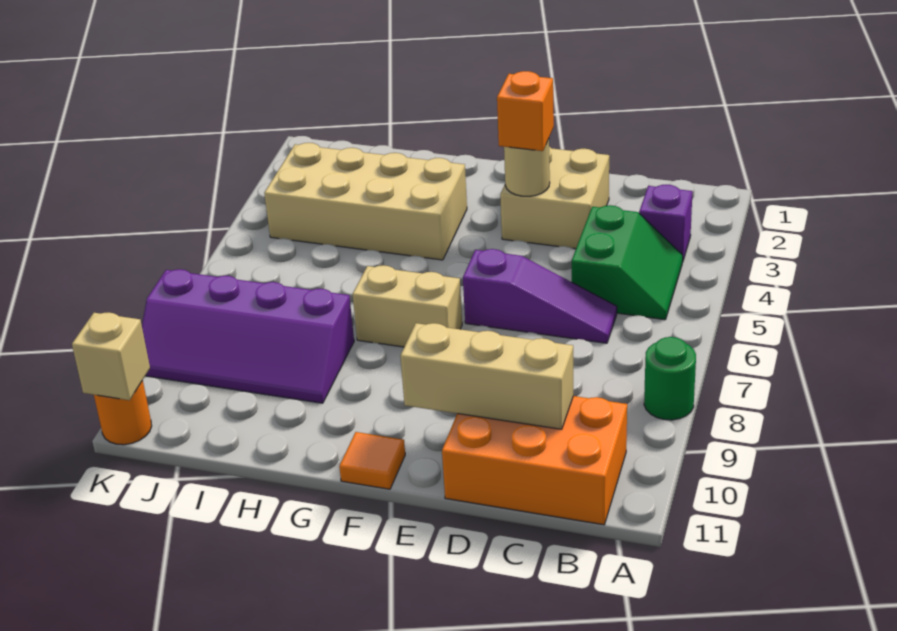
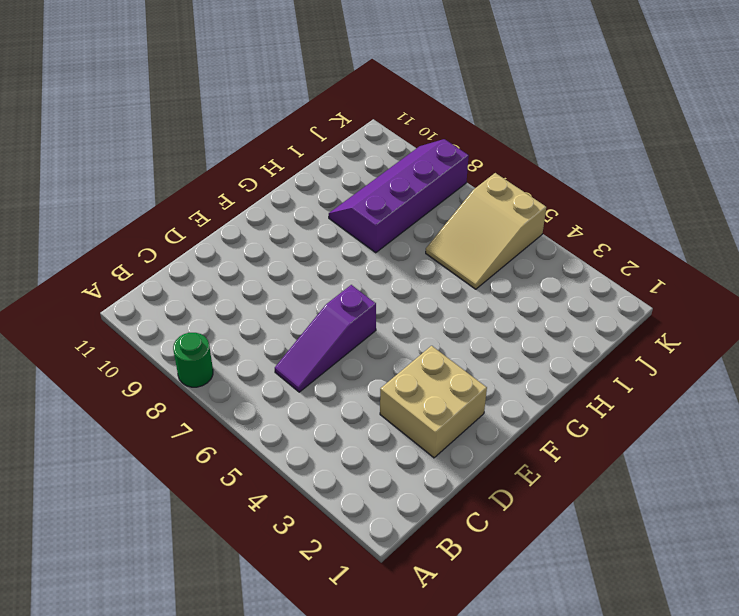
tan slope I5:K6 level 1 top K -> none
none -> purple brick B3 level 1
none -> green slope B4:C5 level 1 top C
none -> orange brick B10:D11 level 1

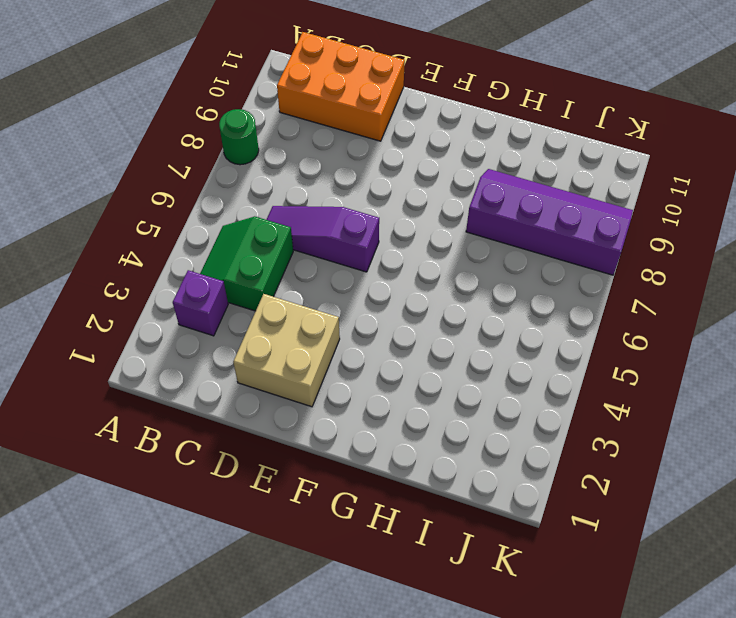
none -> tan brick F7:G7 level 1
none -> orange tile F11 level 1
none -> tan brick G3:J4 level 1

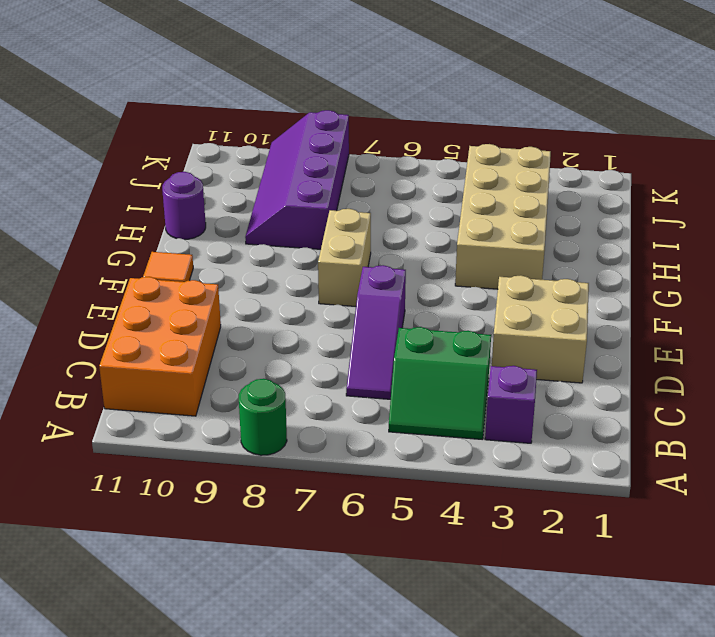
purple round brick H11 level 1 -> none
none -> orange round brick K11 level 1
none -> tan brick C10:E10 level 2
none -> tan round brick E3 level 2

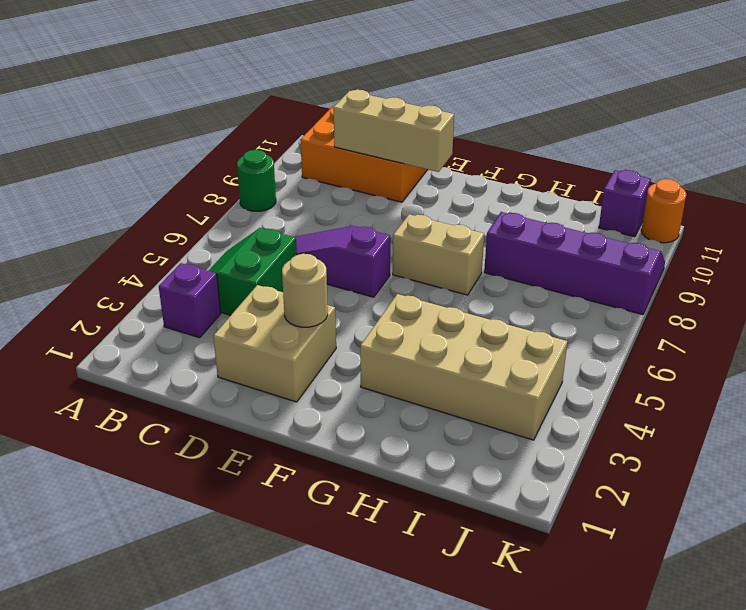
purple brick J11 level 1 -> none
none -> orange tile F11 level 1
none -> tan brick K11 level 2
none -> orange brick E3 level 3

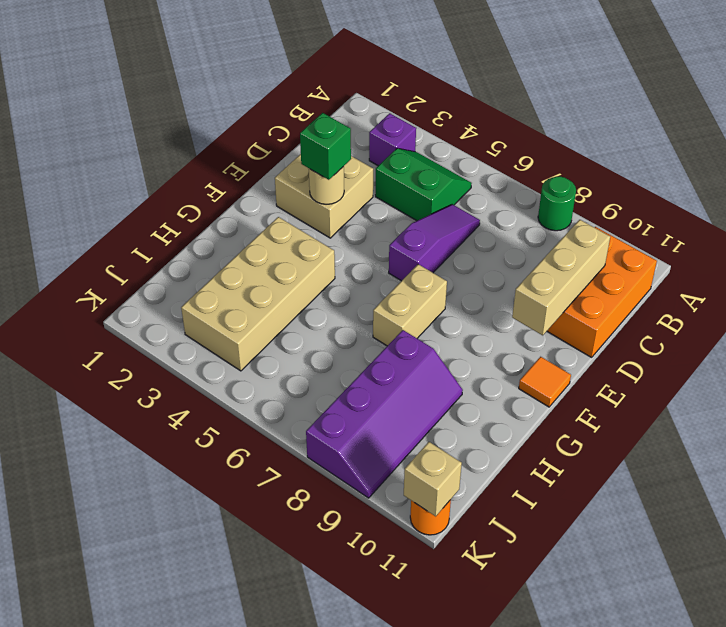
green brick E3 level 3 -> orange brick E3 level 3

